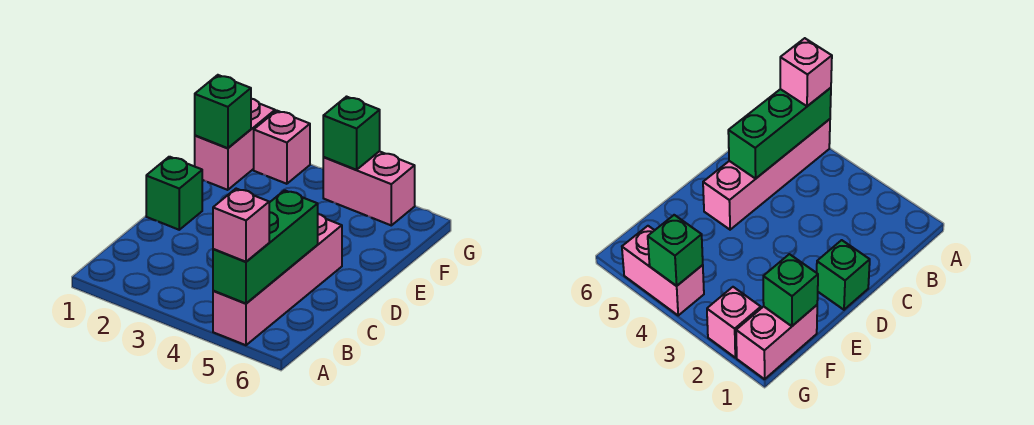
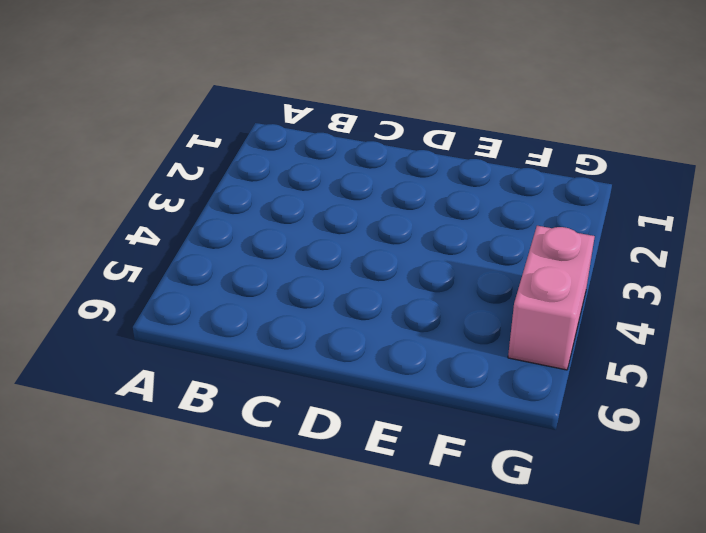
none -> pink brick A5:D5 level 1
none -> green brick D1 level 1

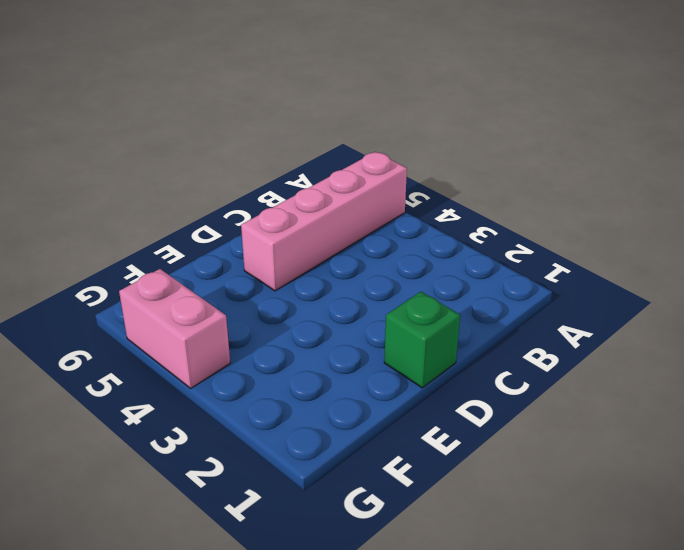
none -> pink brick F1:G1 level 1
none -> pink brick G2 level 1

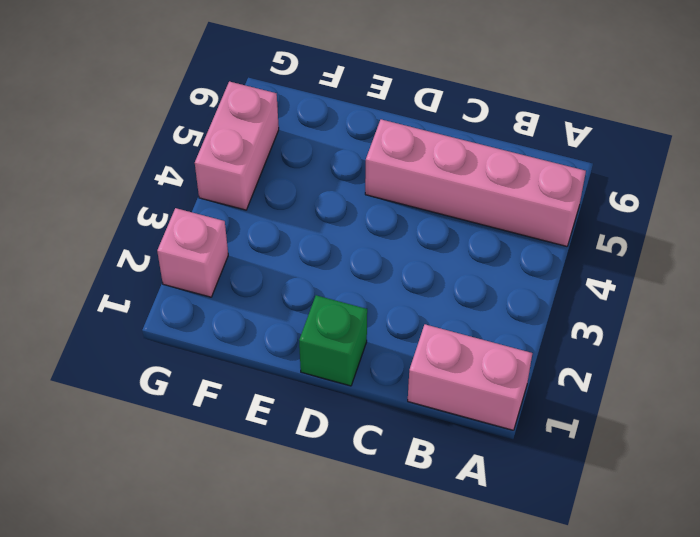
pink brick A1:B1 level 1 -> pink brick F1:G1 level 1
none -> green brick A5:C5 level 2
none -> green brick F1 level 2

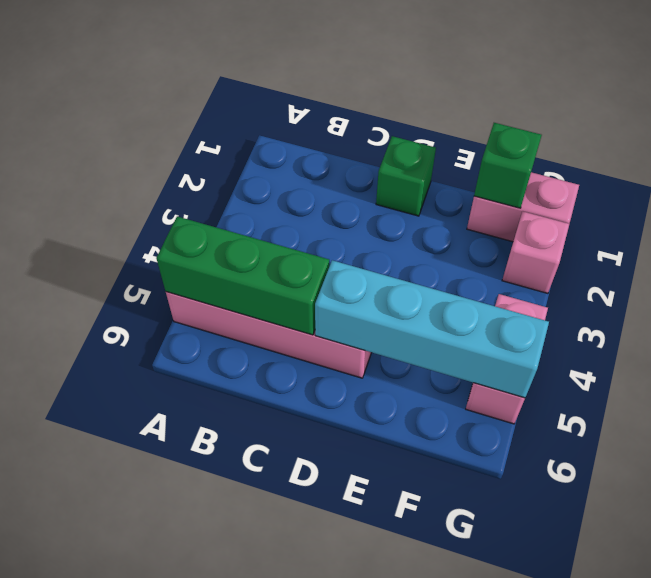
cyan brick D5:G5 level 2 -> none
none -> green brick G4 level 2
none -> pink brick A5 level 3

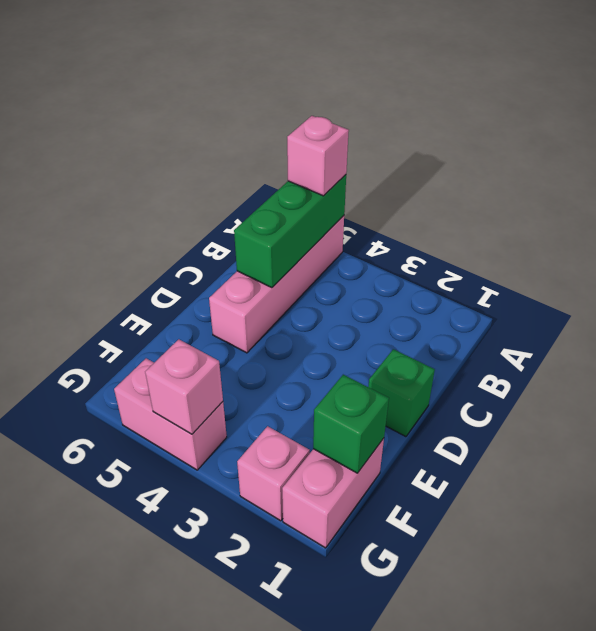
pink brick G4 level 2 -> green brick G4 level 2

